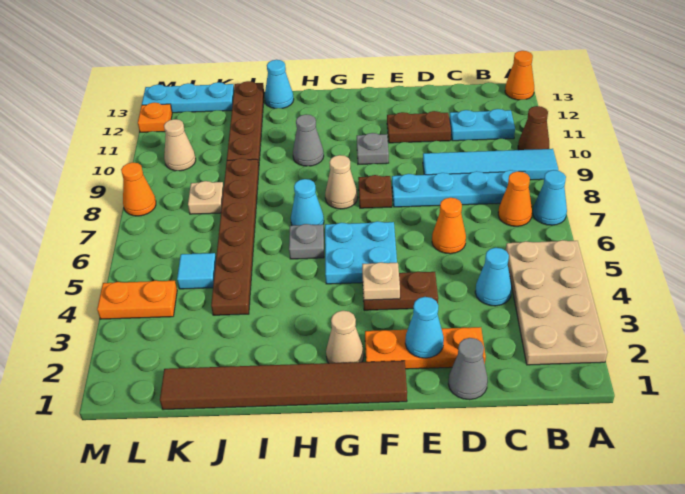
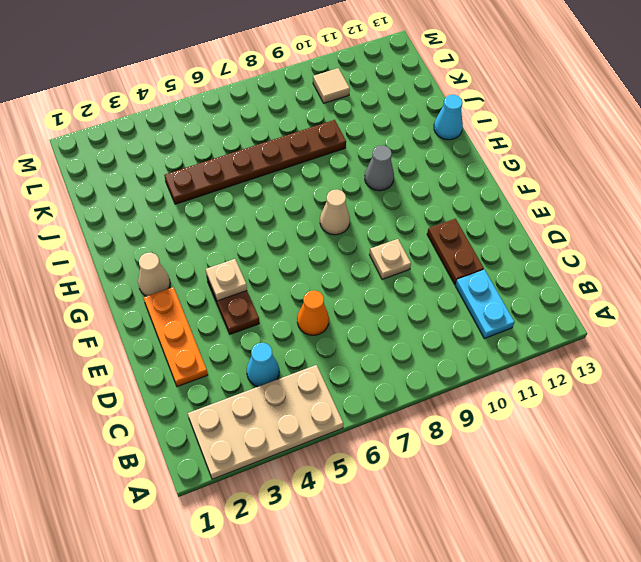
tan plate E9 level 1 -> tan plate K8 level 1
tan tile L10 level 1 -> tan cone L10 level 1
none -> cyan cone A7 level 1
none -> cyan tile A9:D9 level 1
none -> brown cone A10 level 1
none -> orange cone A13 level 1

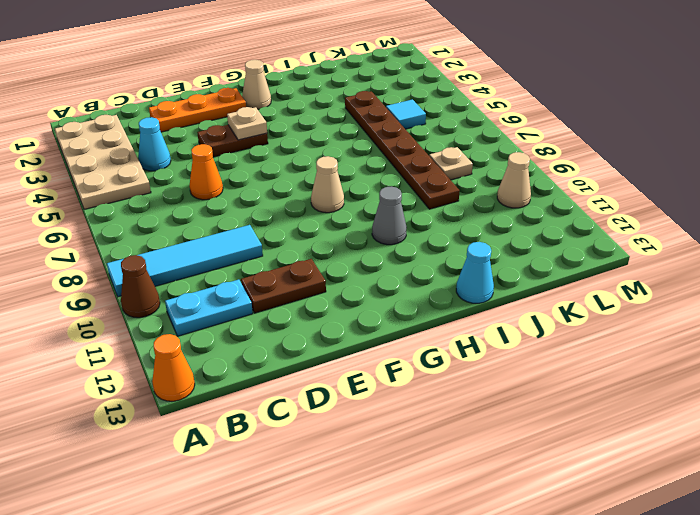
none -> cyan cone A7 level 1
none -> orange cone B7 level 1
none -> cyan plate B8:E8 level 1
none -> grey cone D1 level 1

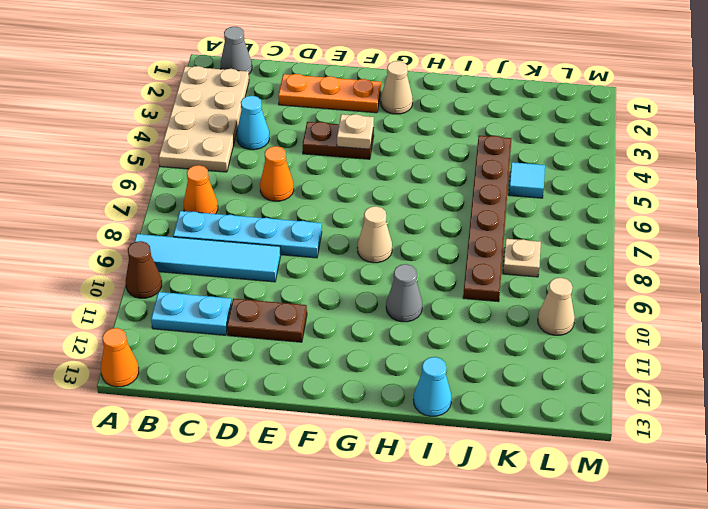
grey cone B1 level 1 -> grey cone D1 level 1
none -> cyan cone A7 level 1
none -> brown tile F1:K1 level 1
none -> cyan plate F5:G6 level 1
none -> brown plate F8 level 1

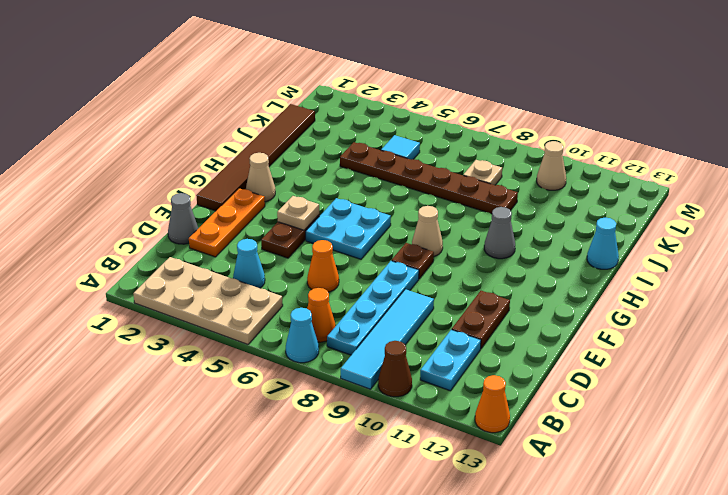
none -> grey plate F10 level 1
none -> grey plate H6 level 1
none -> cyan cone H7 level 1
none -> brown plate J10:J13 level 1

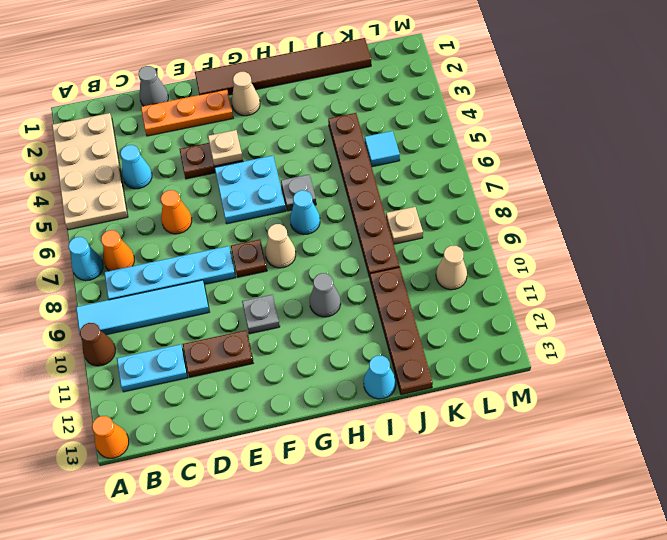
none -> cyan plate K13:M13 level 1
none -> orange plate L4:M4 level 1
none -> orange cone M8 level 1
none -> orange plate M12 level 1

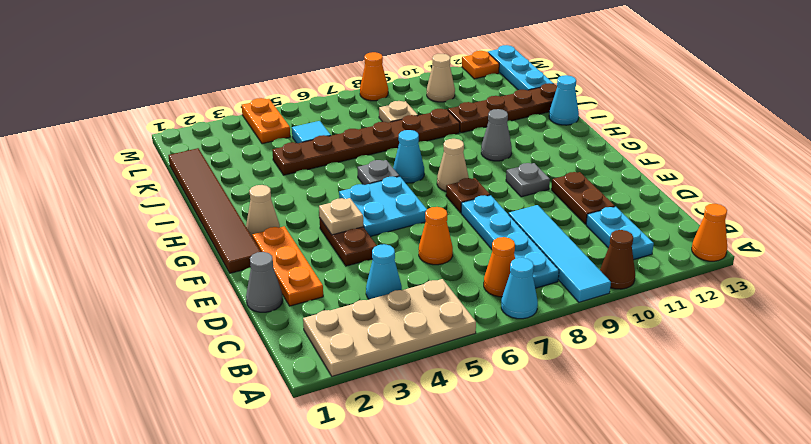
none -> cyan cone E2 level 2

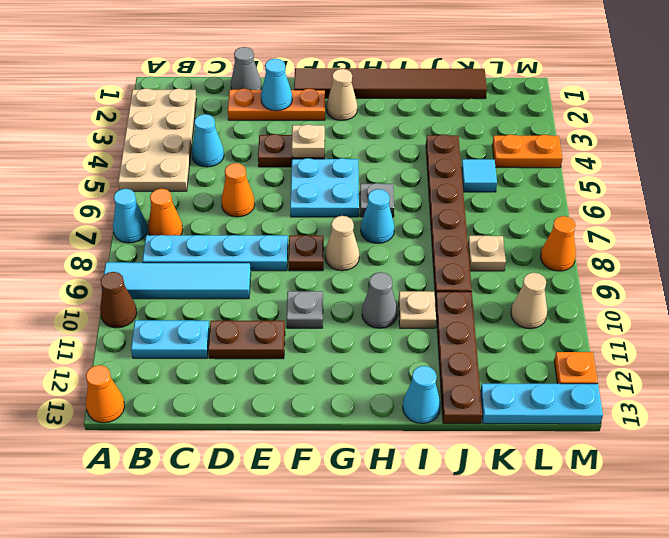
tan plate I10 level 1 -> none

